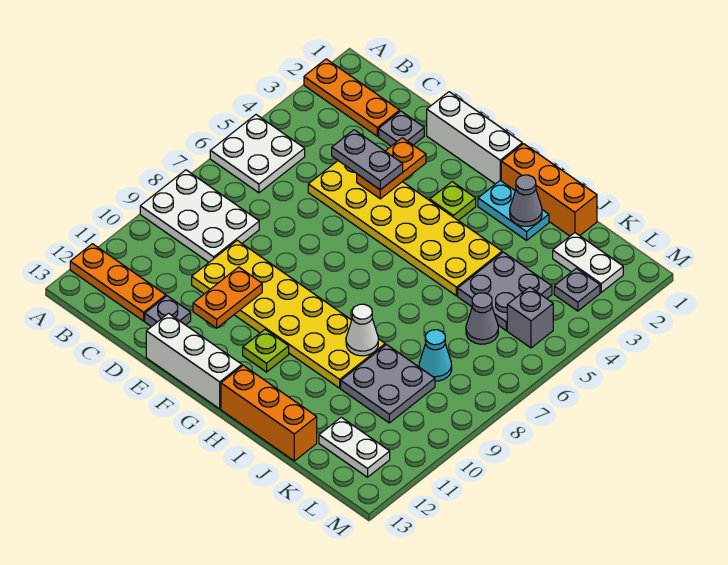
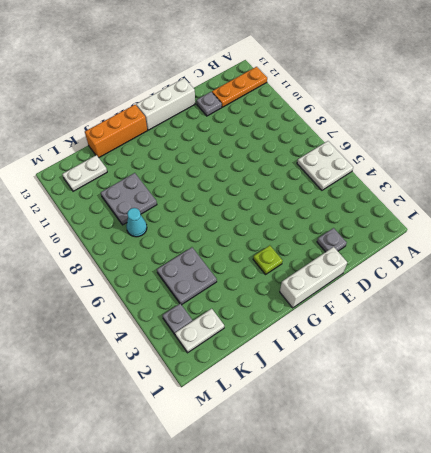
none -> orange plate A2:C2 level 1
none -> white plate A8:C9 level 1
none -> yellow plate D4:I5 level 1

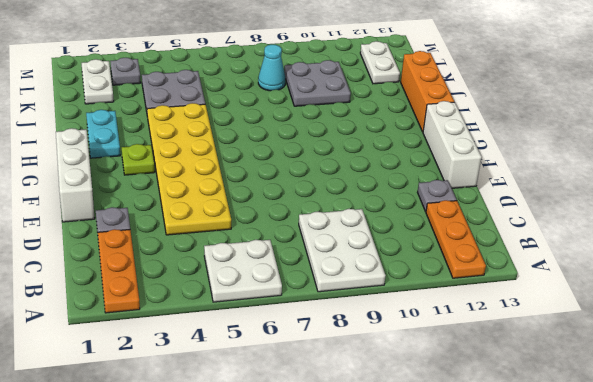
none -> yellow plate D9:I10 level 1
none -> lime plate G11 level 1
none -> orange brick H1:J1 level 1

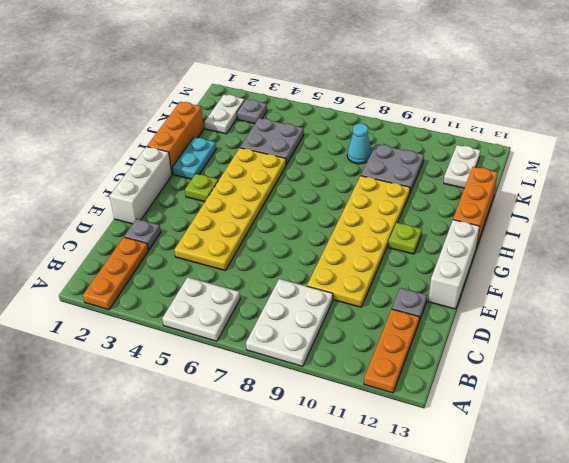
none -> grey cone K6 level 1
none -> grey brick L5 level 1
none -> orange plate E3:E4 level 2

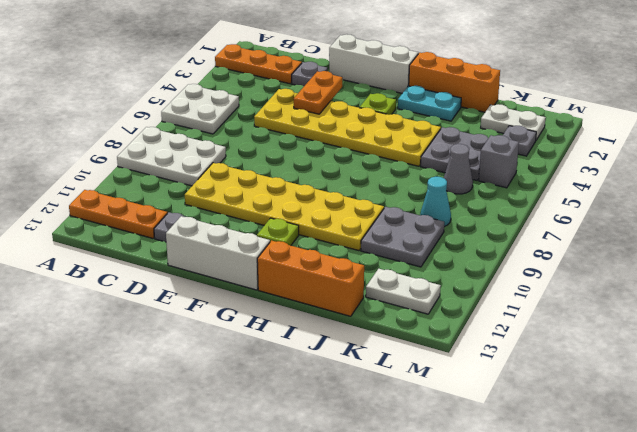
none -> orange plate E10:E11 level 2
none -> grey cone I2 level 2
none -> white cone I9 level 2

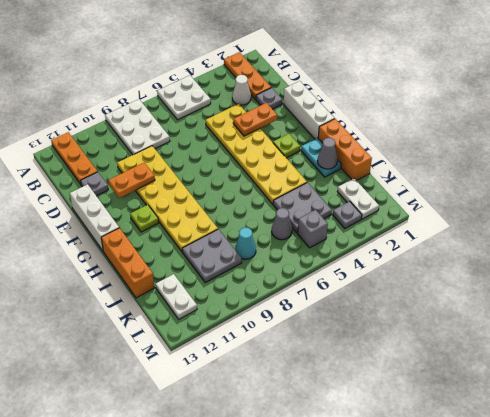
white cone C3 level 1 -> white cone I9 level 2
none -> grey plate D4:E4 level 3

